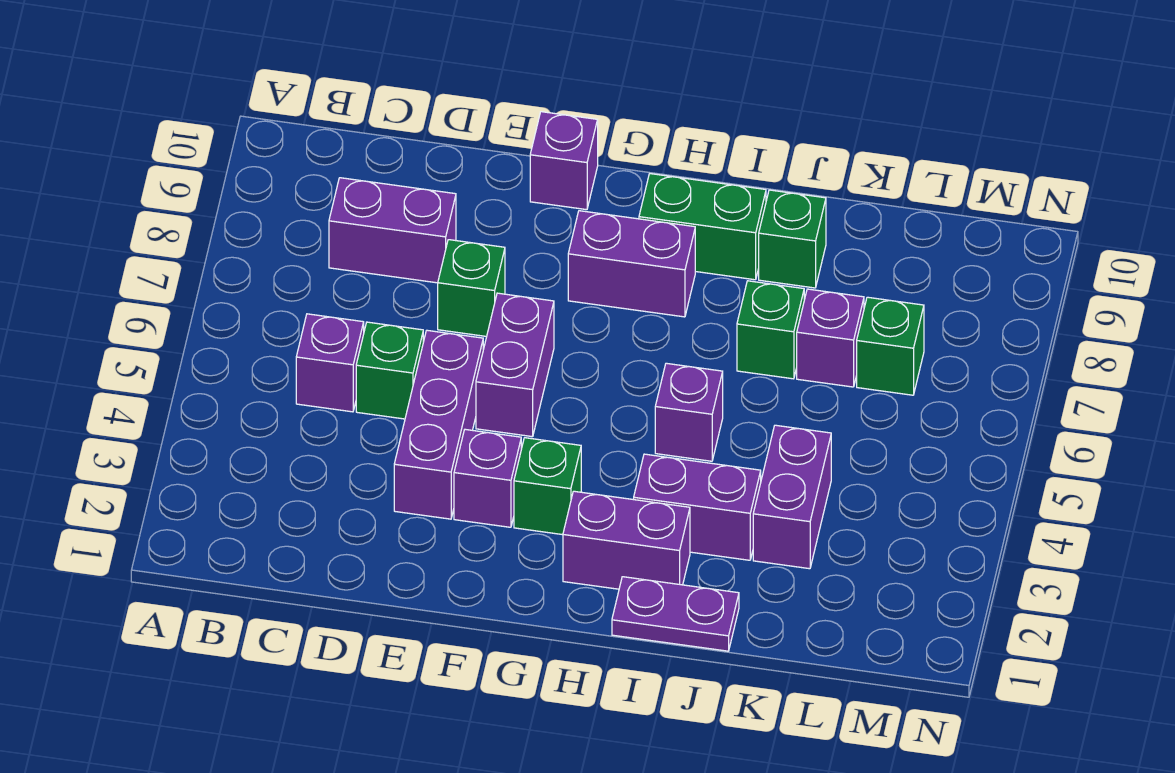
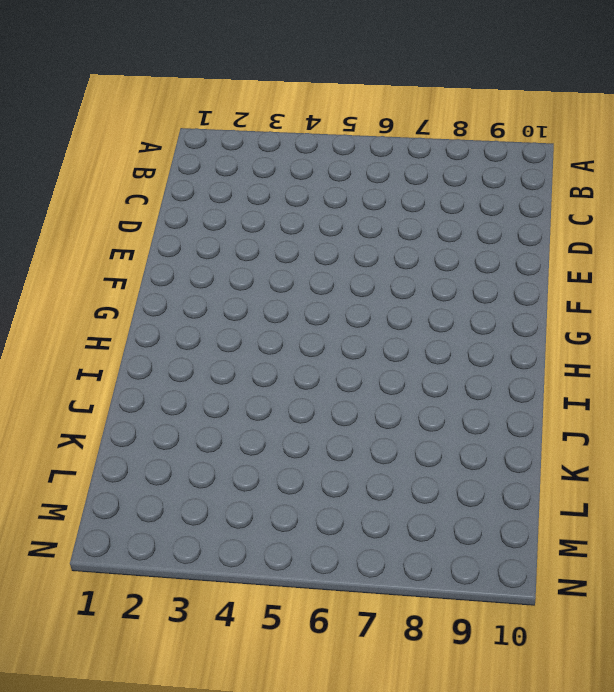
none -> purple brick C5 level 1
none -> purple brick C8:D8 level 1
none -> green brick D5 level 1

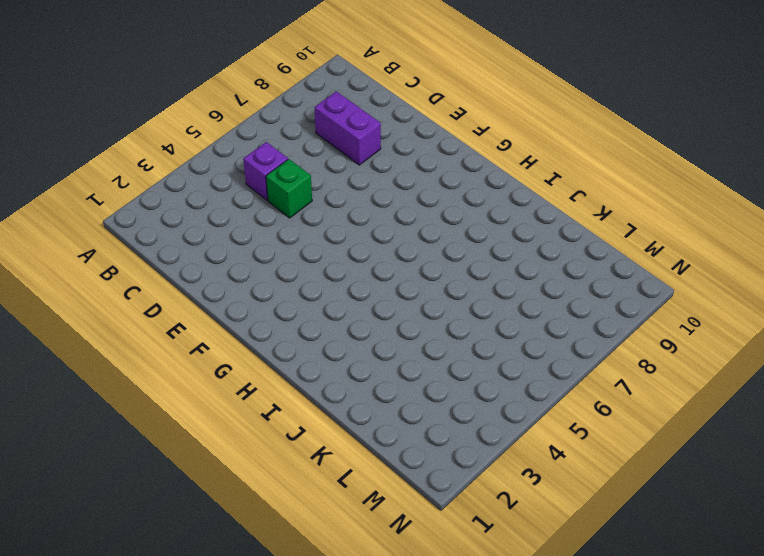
none -> purple brick E3:E5 level 1
none -> green brick E7 level 1
none -> purple brick F3 level 1

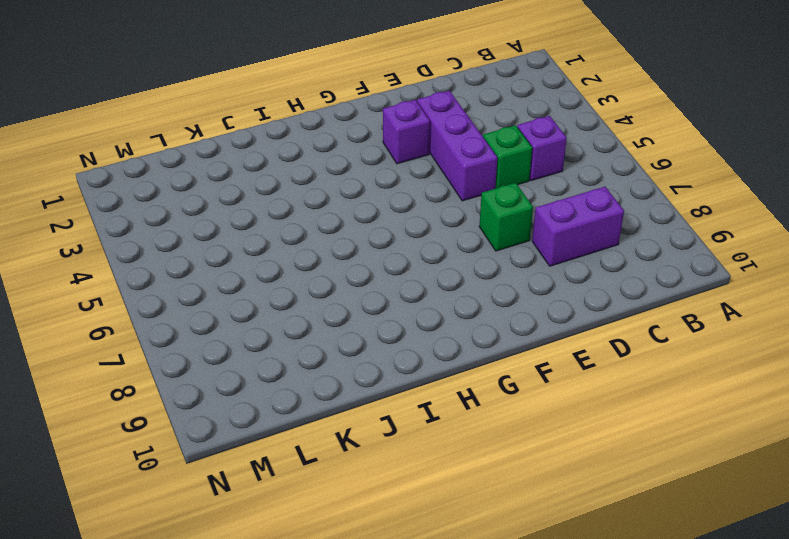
none -> purple brick F5:F6 level 1
none -> purple brick F10 level 1
none -> green brick G3 level 1

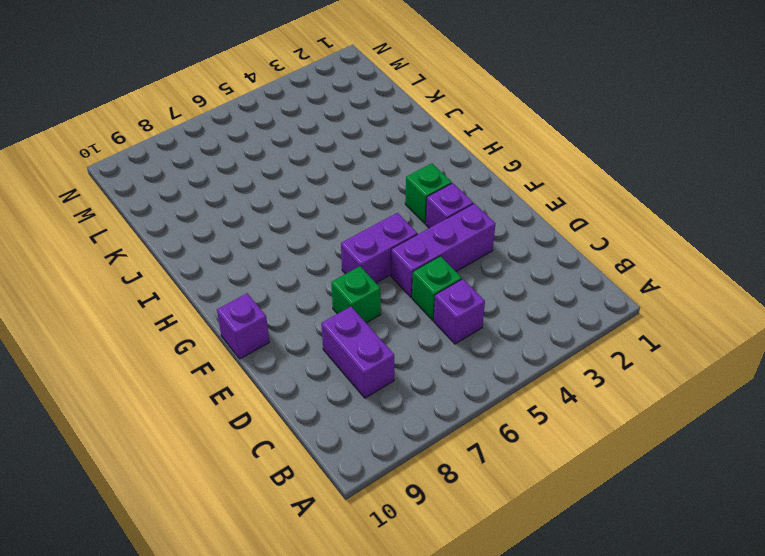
none -> purple brick G8:H8 level 1
none -> purple brick H2:I2 level 1
none -> green brick H9:I9 level 1

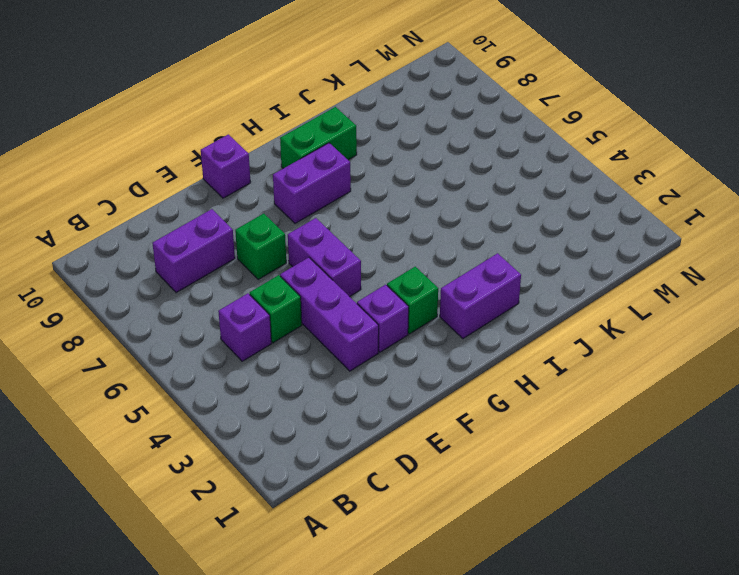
none -> purple plate I1:J1 level 1
none -> purple brick I3:J3 level 1
none -> purple brick I5 level 1

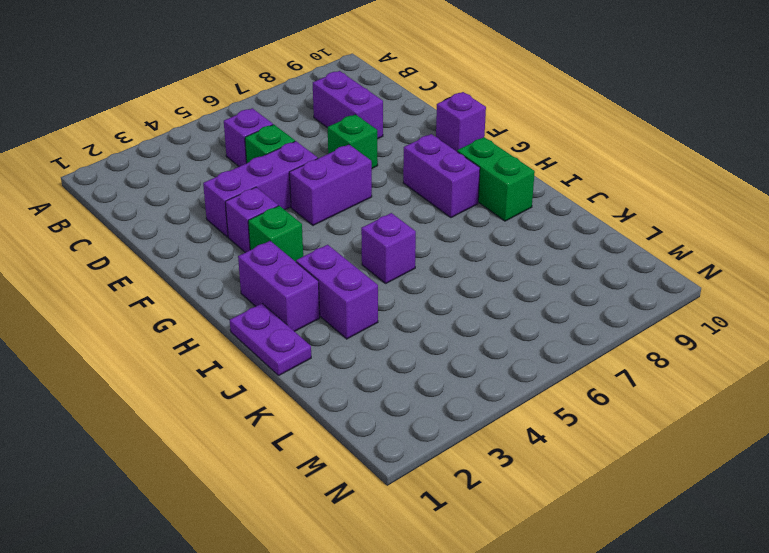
none -> green brick J7 level 1
none -> green brick J9 level 1
none -> purple brick K3:K4 level 1

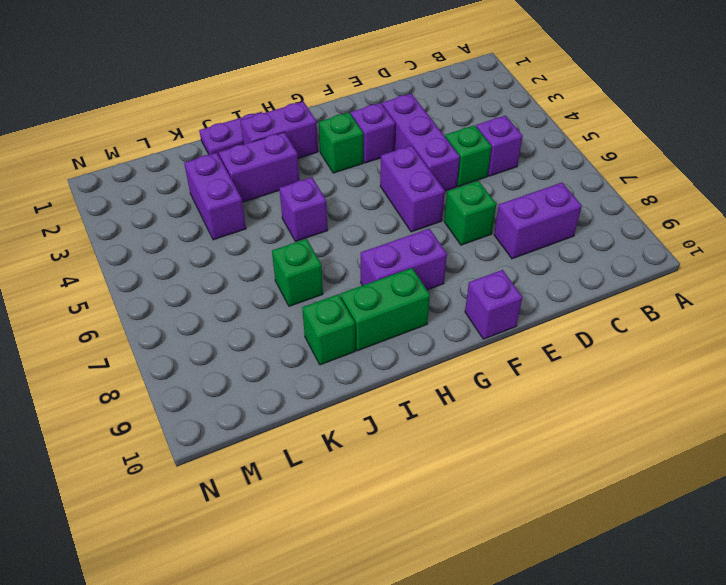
none -> purple brick K7 level 1
none -> green brick L7 level 1

